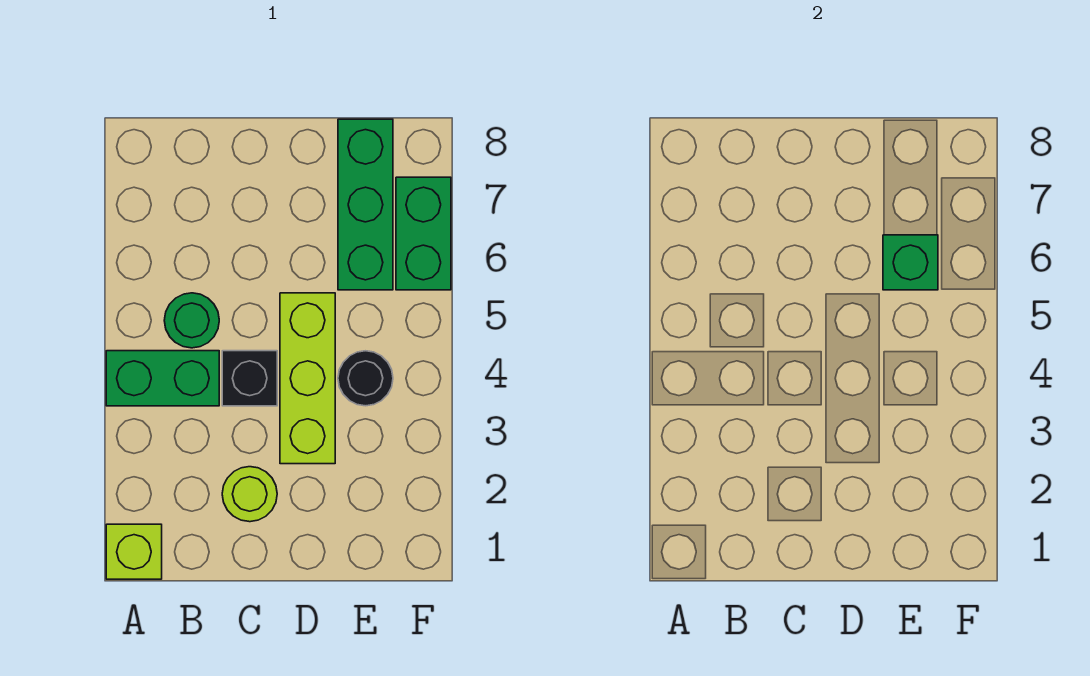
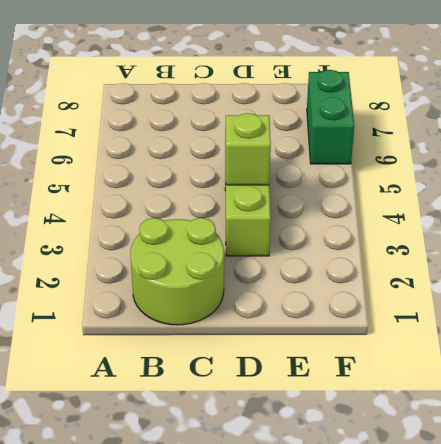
lime round brick B1:C2 level 1 -> lime round brick C2 level 1
lime brick D4 level 2 -> lime brick A1 level 1
none -> green brick A4:B4 level 1
none -> green round brick B5 level 1

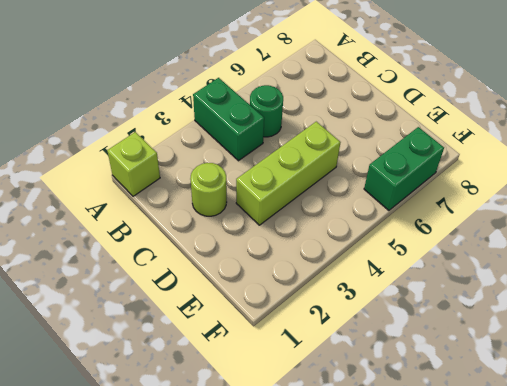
none -> black brick C4 level 1
none -> black round brick E4 level 1

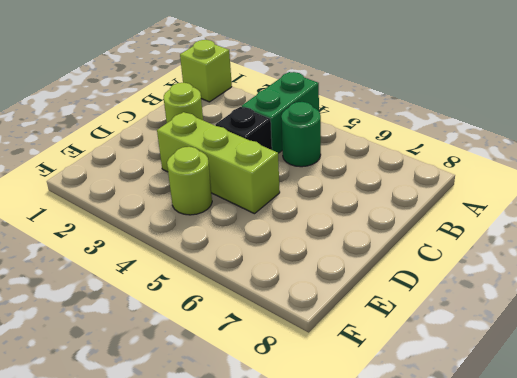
lime round brick E4 level 1 -> black round brick E4 level 1
none -> green brick E6:E8 level 1
none -> green brick F6:F7 level 1

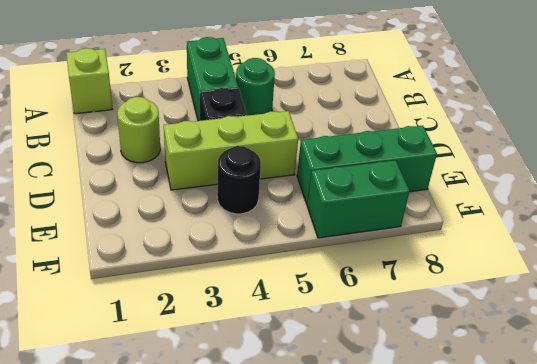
none -> green brick E6 level 2

